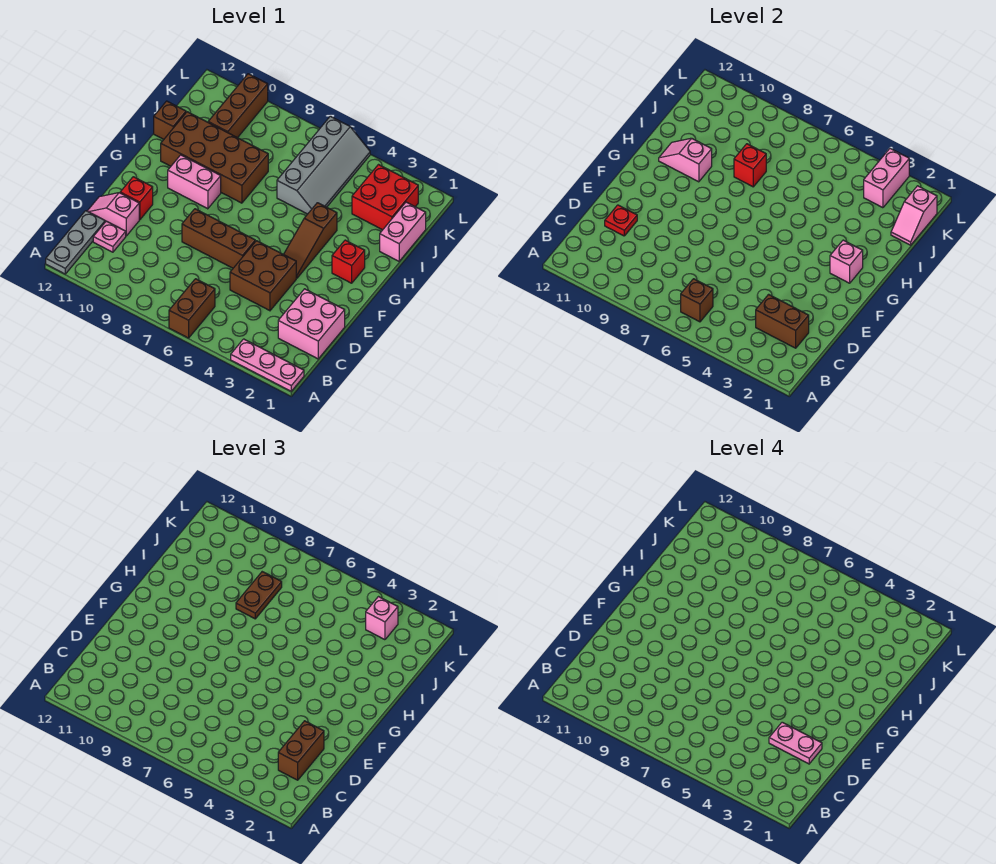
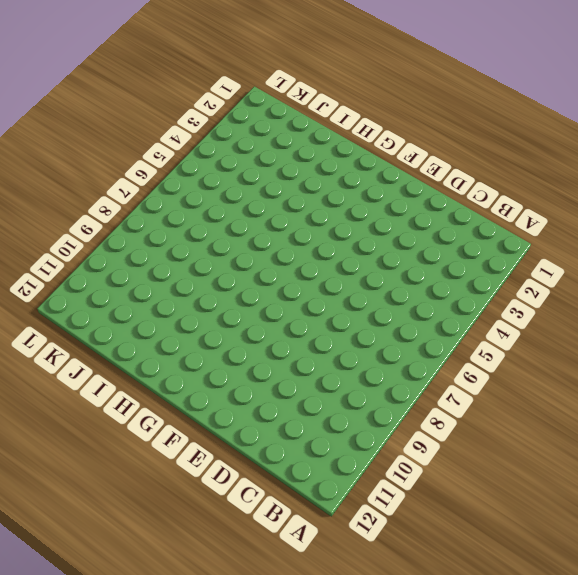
none -> pink plate A1:A3 level 1
none -> brown brick A6:B6 level 1
none -> grey plate A12:C12 level 1
none -> pink brick C1:D2 level 1

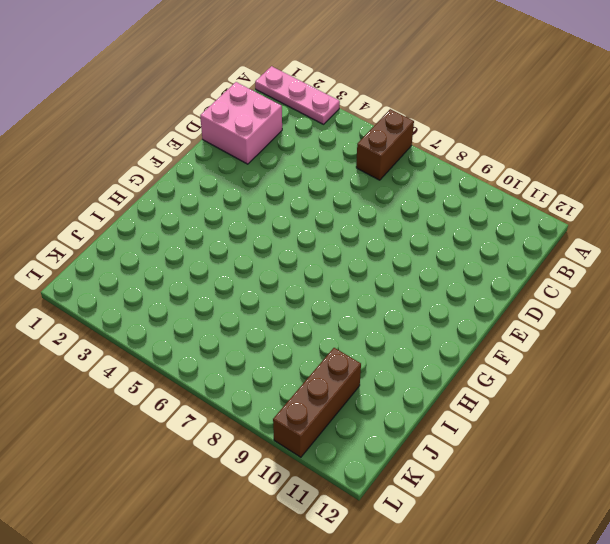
none -> grey plate A12:C12 level 1
none -> pink plate C11 level 1
none -> brown brick D4:E5 level 1
none -> pink slope D11:D12 level 1 top 11

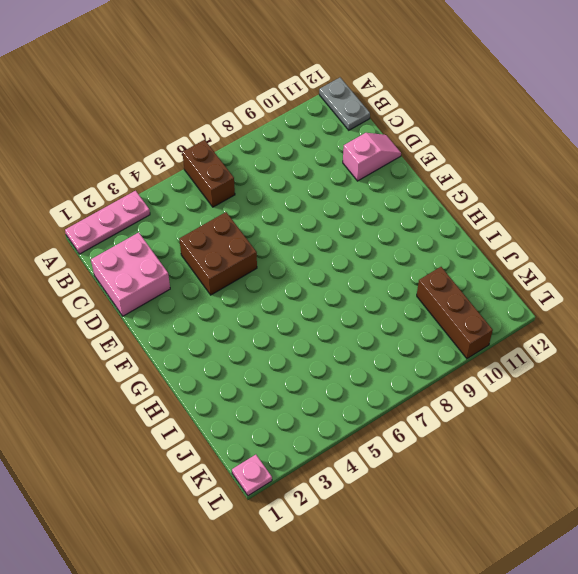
grey plate A12:B12 level 1 -> grey plate A12:C12 level 1
pink plate L1 level 1 -> pink plate C11 level 1
none -> brown brick E6:E8 level 1
none -> red brick E11 level 1
none -> brown slope F4:H4 level 1 top H
none -> red brick G2 level 1

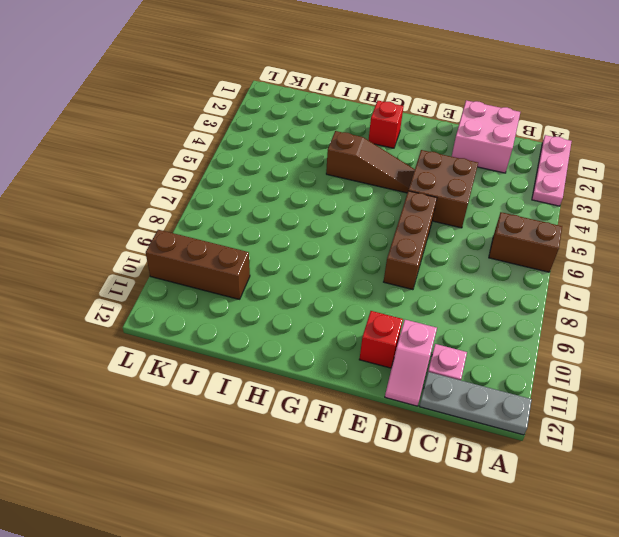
none -> pink brick G9:G10 level 1
none -> brown brick H8:I11 level 1
none -> pink brick I1:J1 level 1
none -> grey slope I5:L6 level 1 top 6

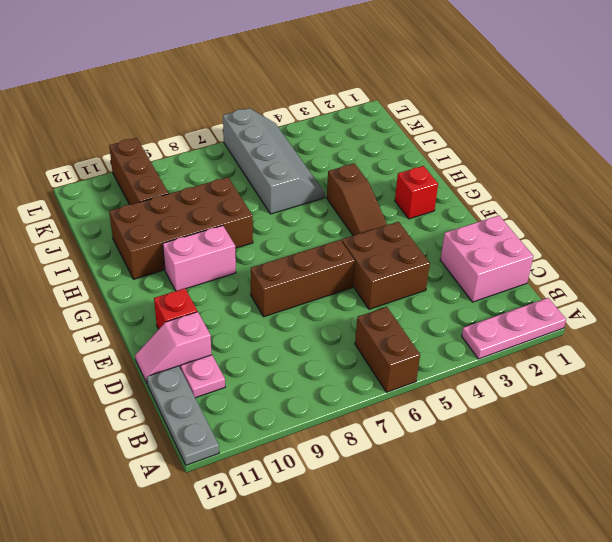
none -> pink brick I1:J1 level 1
none -> brown brick I12 level 1
none -> red brick J2:K3 level 1
none -> brown brick B6 level 2

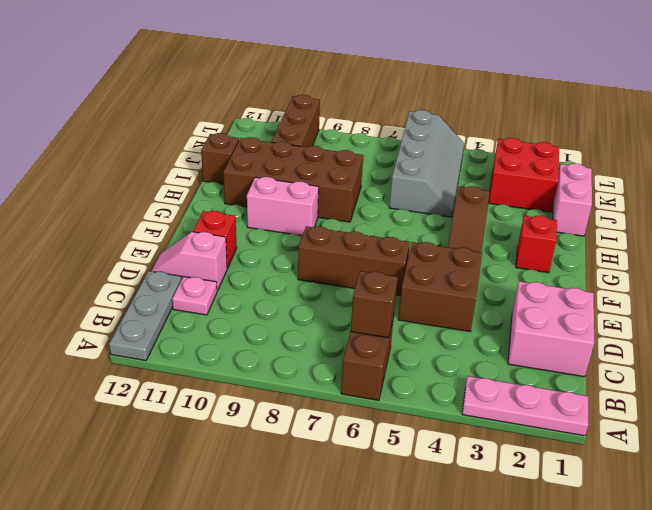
none -> brown brick C2:C3 level 2
none -> red plate D11 level 2
none -> pink brick G2 level 2
none -> pink slope H10:H11 level 2 top 10

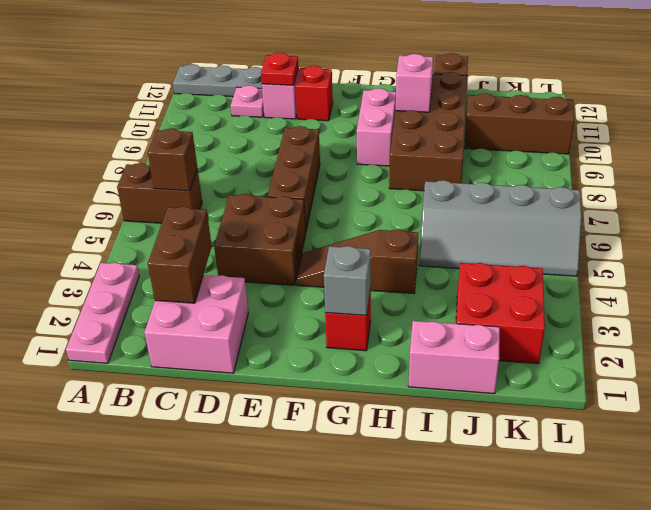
grey brick G2 level 2 -> pink brick G2 level 2
none -> red brick I8 level 2
none -> pink slope J1:K1 level 2 top K
none -> pink brick K3:L3 level 2
none -> brown brick C2:D2 level 3

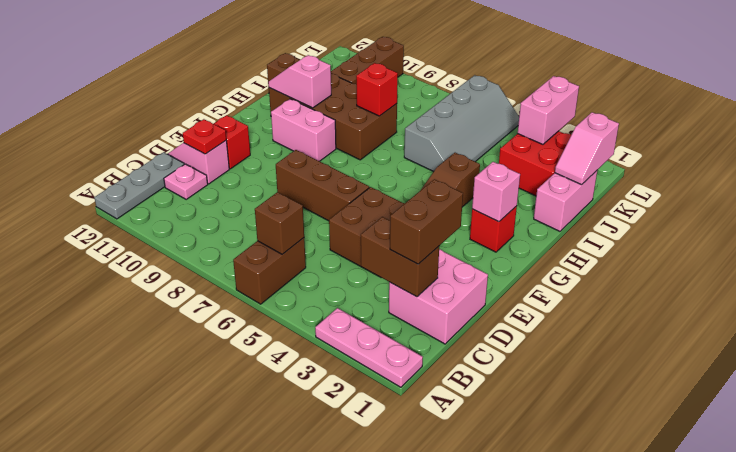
none -> brown plate I8:J8 level 3
none -> pink brick K3 level 3
none -> pink plate D2:D3 level 4

